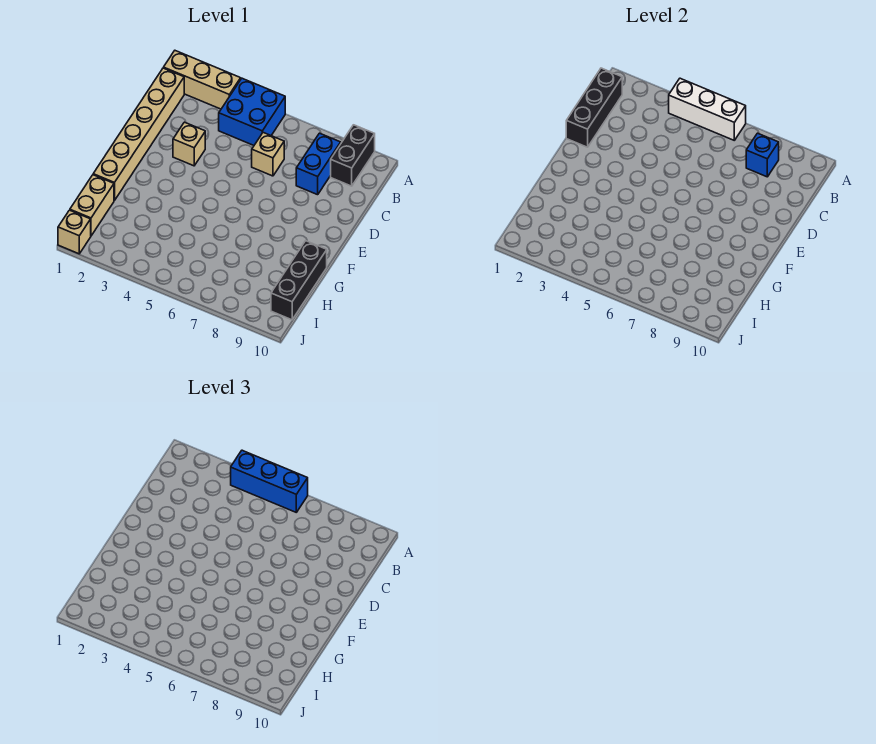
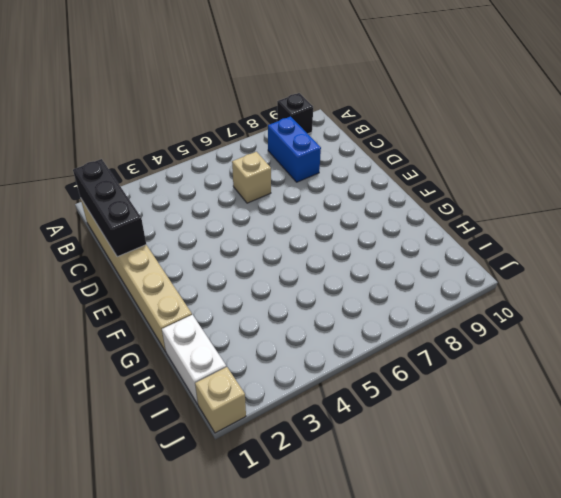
black brick A9 level 1 -> black brick A9:B9 level 1
white brick H1:I1 level 1 -> tan brick H1:I1 level 1
none -> tan brick A1:A3 level 1
none -> blue brick A4:B5 level 1
none -> tan brick D3 level 1

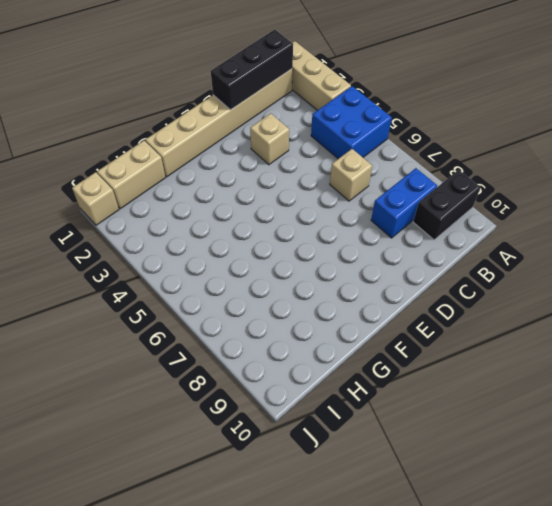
none -> black brick G10:I10 level 1
none -> white brick A4:A6 level 2
none -> blue brick B8 level 2

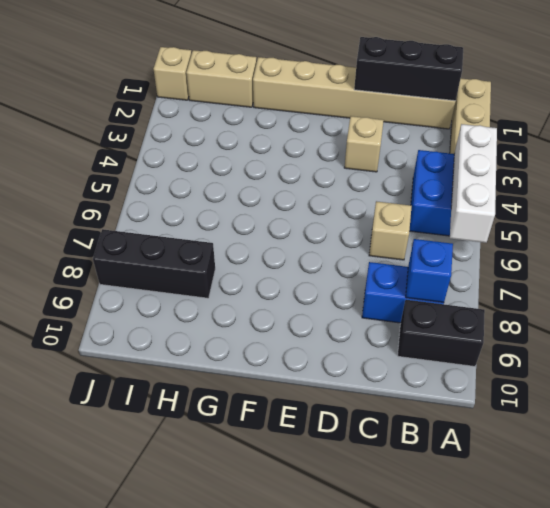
black brick H8:J8 level 1 -> black brick G10:I10 level 1
none -> blue brick A4:A6 level 3

